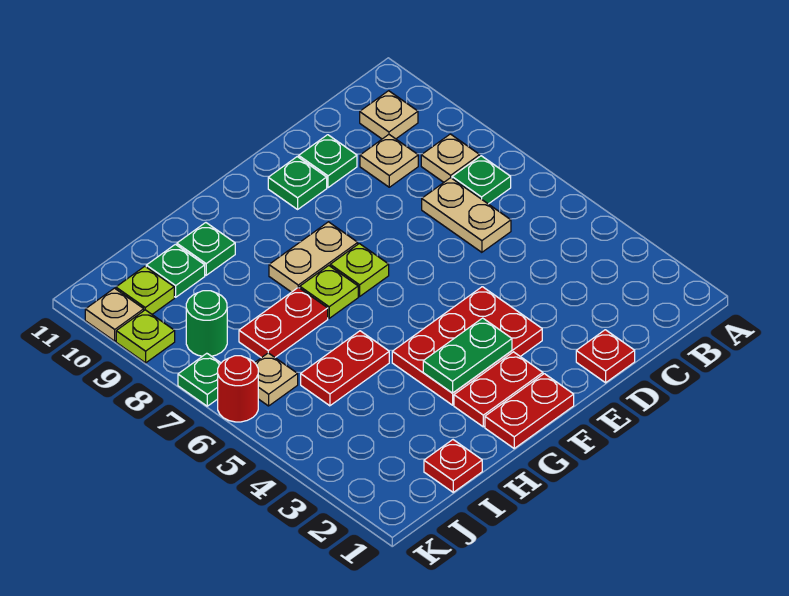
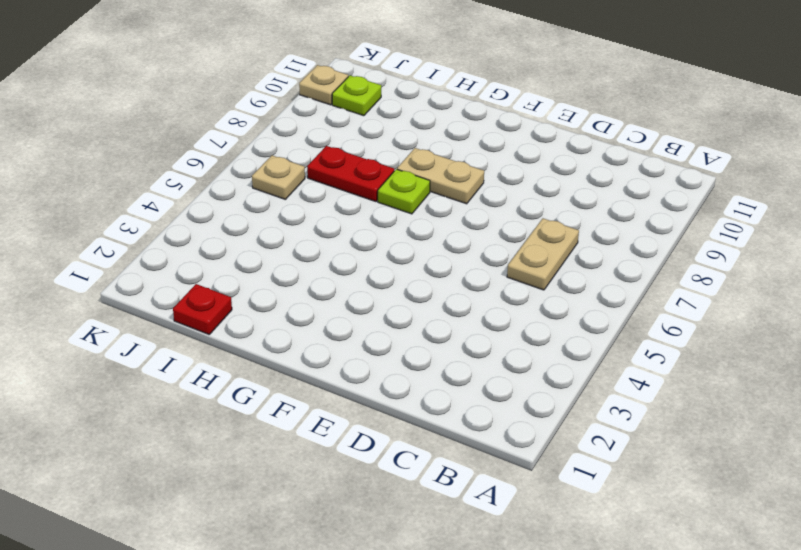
none -> green plate B7 level 1
none -> tan plate B8 level 1
none -> tan plate B10 level 1

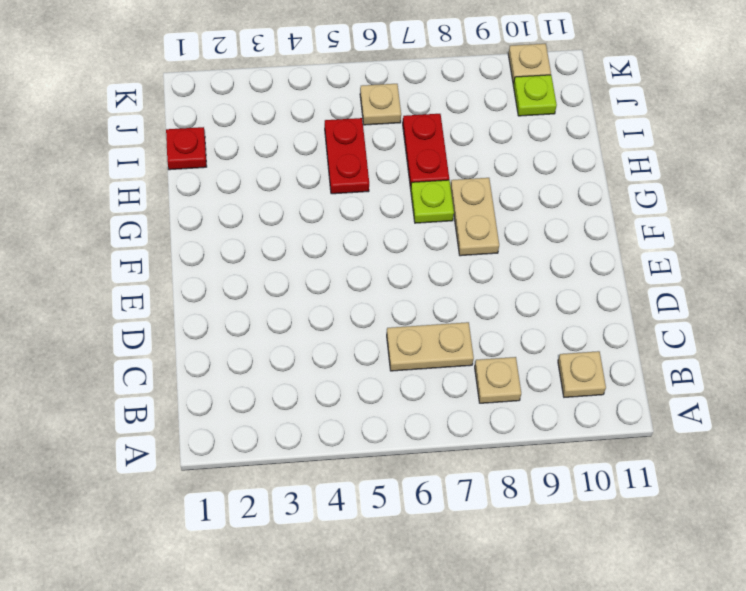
none -> green plate B7 level 1
none -> tan plate C9 level 1
none -> red plate D1 level 1

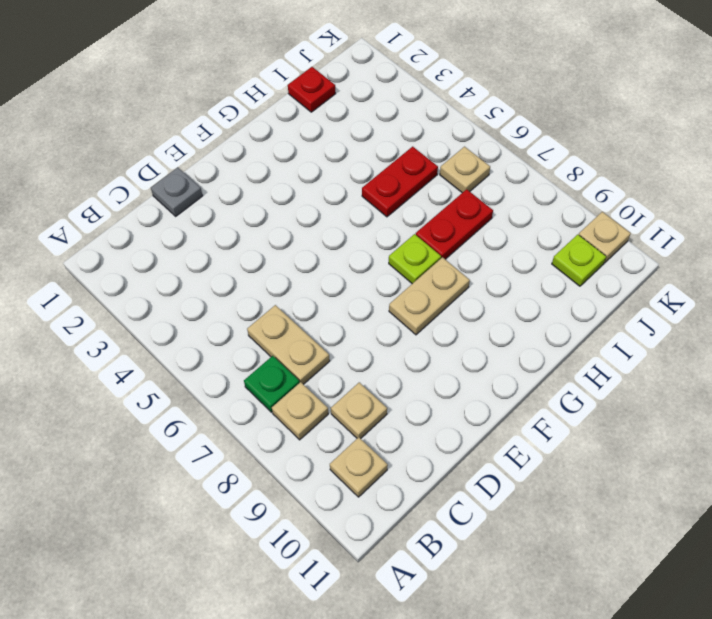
grey plate D1 level 1 -> red plate D1 level 1
none -> green plate D10 level 1
none -> red plate E3:G4 level 1
none -> green plate E10 level 1

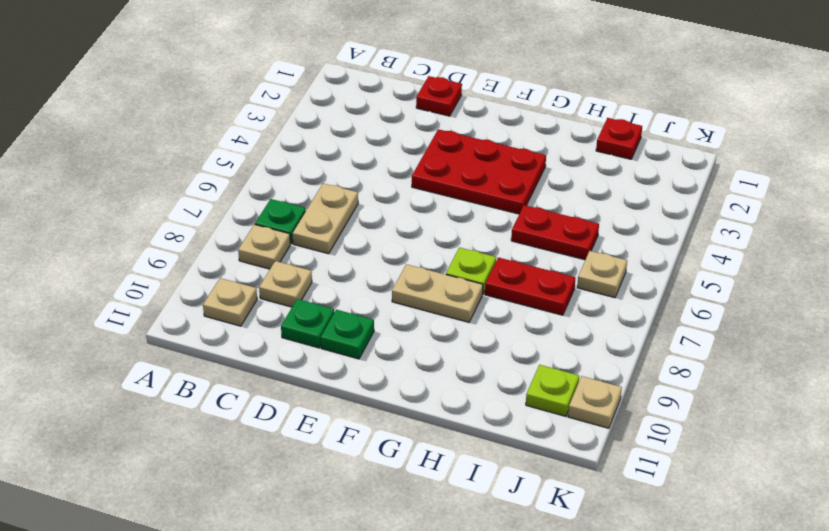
none -> red plate F1:G1 level 1
none -> red plate F2:G2 level 1
none -> lime plate F7 level 1

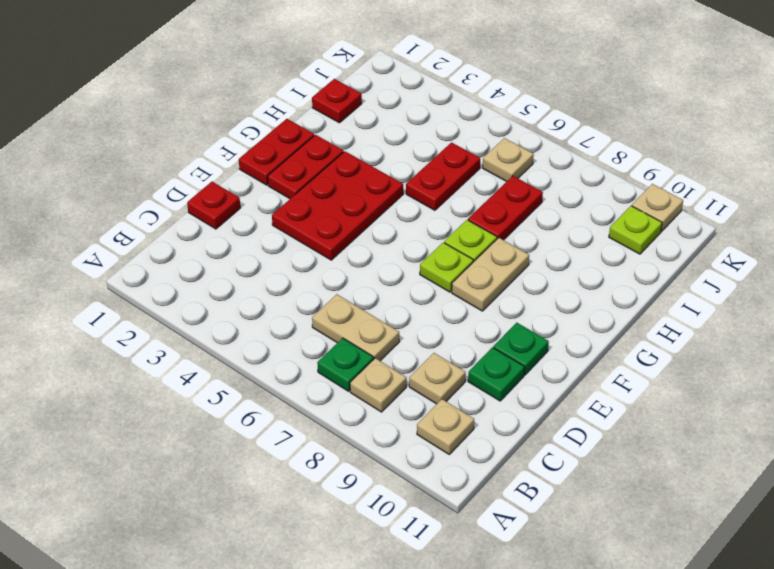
none -> green plate H10 level 1
none -> green plate I10 level 1
none -> green round brick J8 level 1

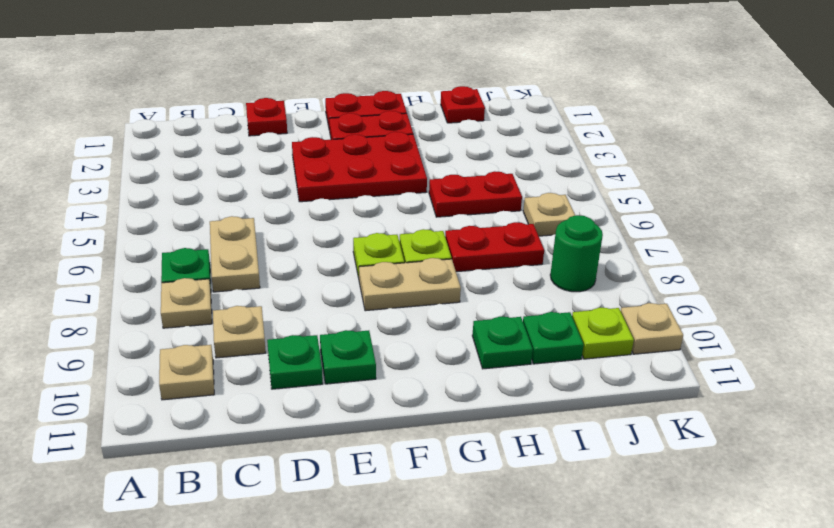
none -> red round brick K6 level 1
none -> green plate K7 level 1
none -> lime plate K9 level 1

